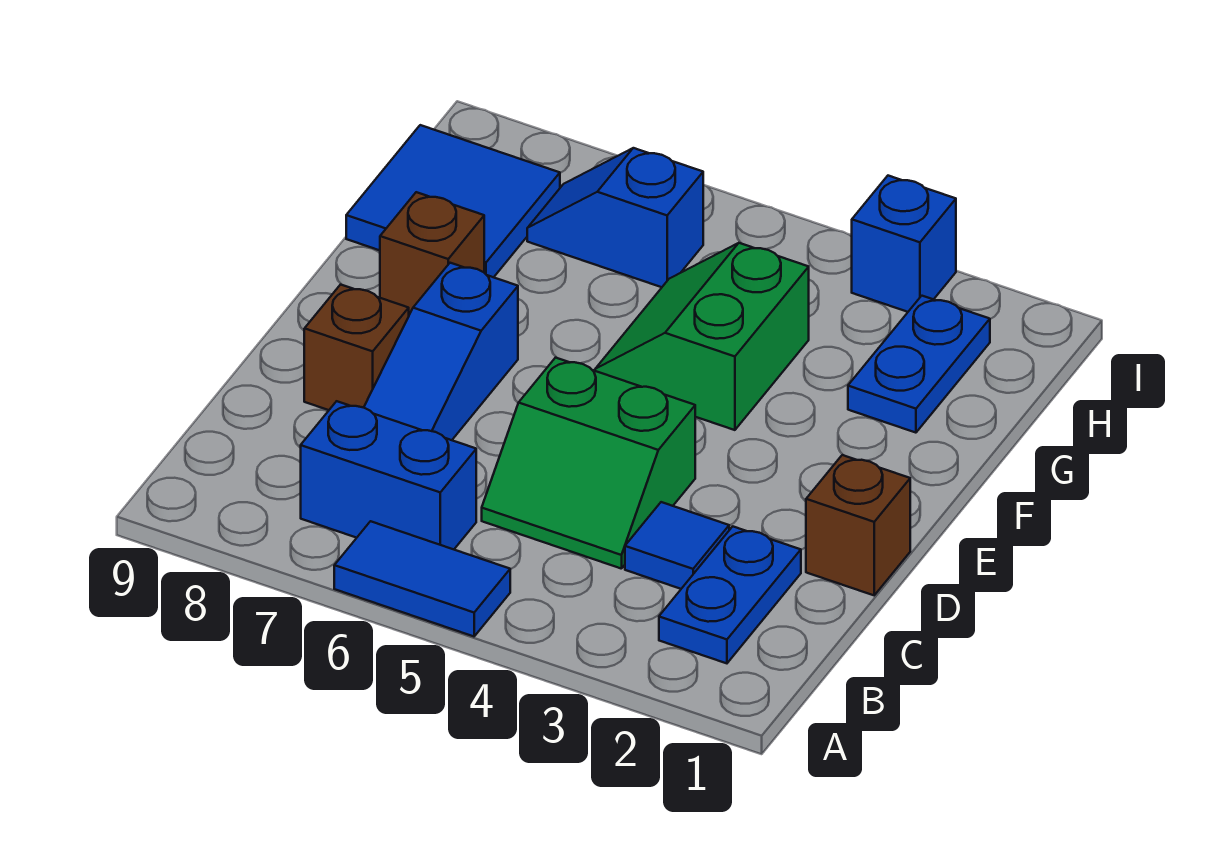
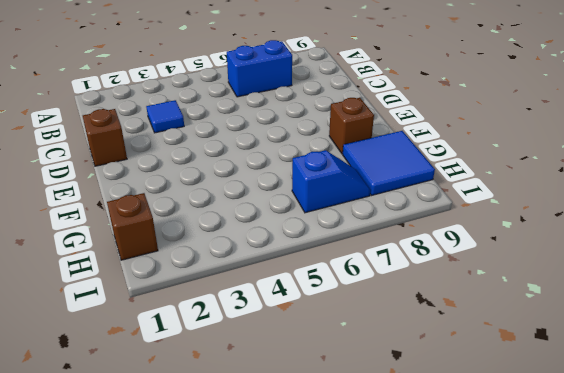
brown brick H1 level 1 -> brown brick D8 level 1
none -> blue tile A5:A6 level 1
none -> blue plate B2:C2 level 1
none -> green slope C4:D5 level 1 top D

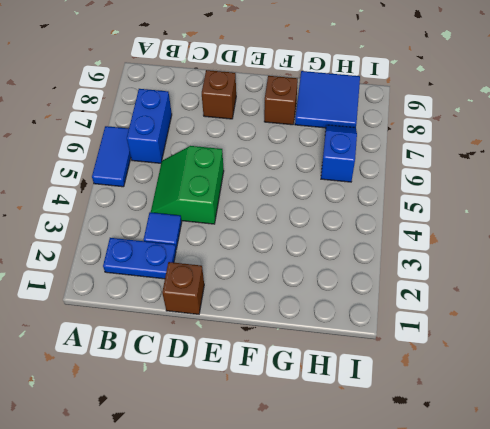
none -> blue slope C7:E7 level 1 top E
none -> green slope F4:G5 level 1 top 4
none -> blue plate G2:H2 level 1

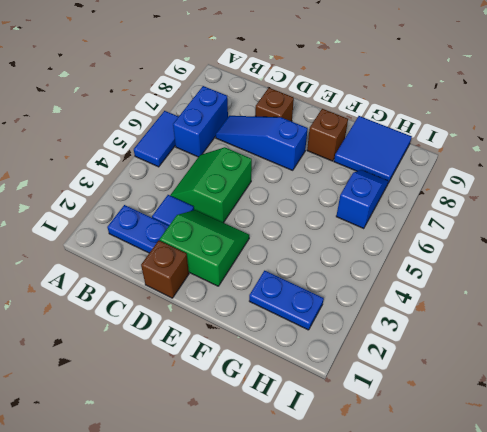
green slope D2:E3 level 1 top 2 -> green slope F4:G5 level 1 top 4
none -> blue brick I3 level 1

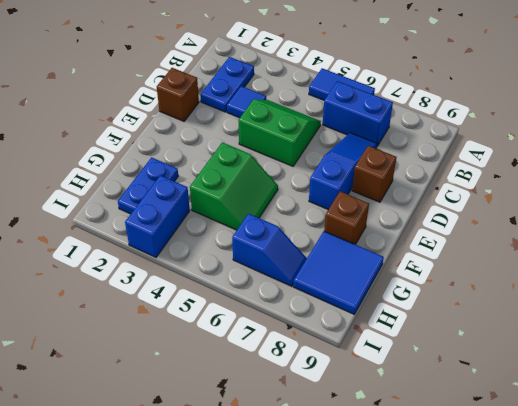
blue brick H3:I3 level 1 -> blue brick I3 level 1

